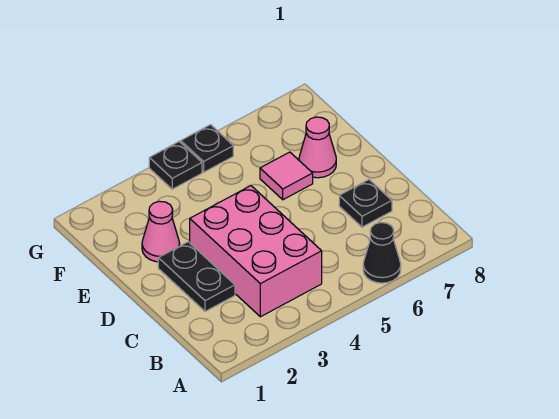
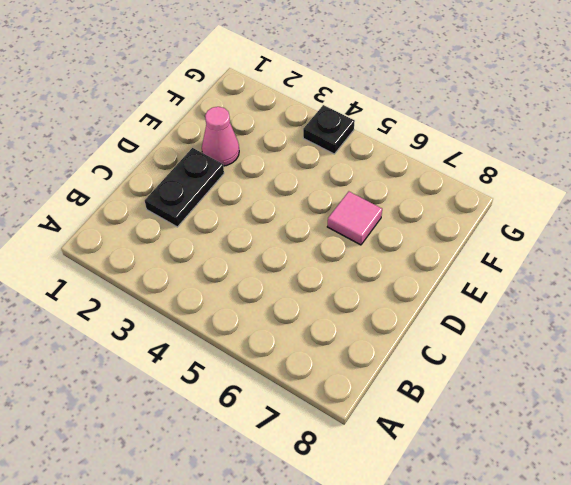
none -> black cone A6 level 1
none -> pink brick B3:D4 level 1

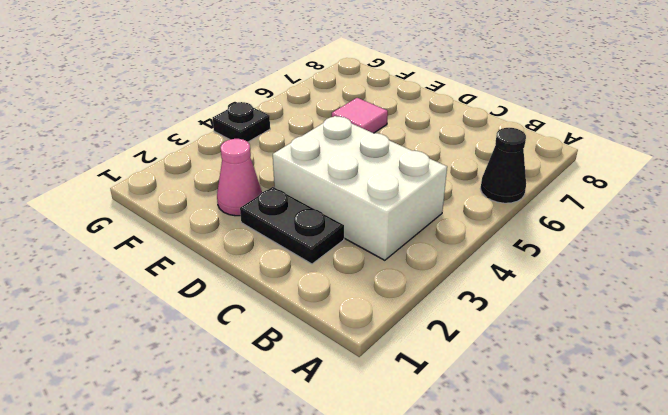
white brick B3:D4 level 1 -> pink brick B3:D4 level 1
none -> black plate C7 level 1
none -> pink cone E7 level 1

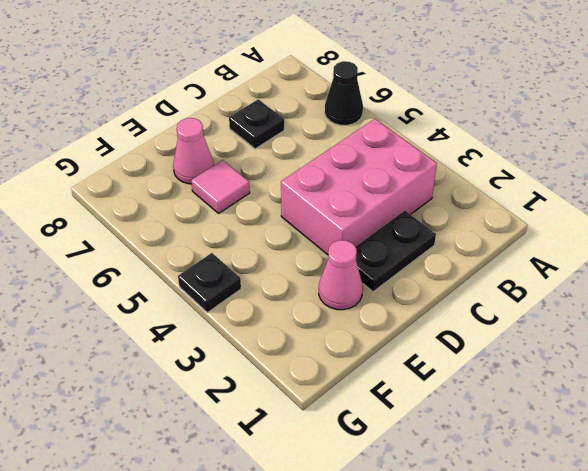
none -> black plate G5 level 1

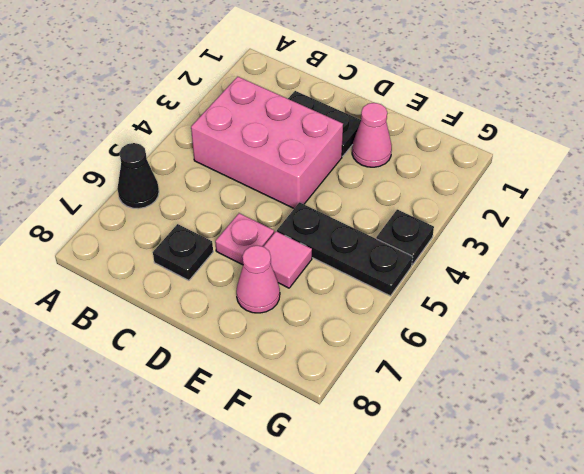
pink plate D6 level 1 -> none
black plate E5:G5 level 1 -> black plate G5 level 1

